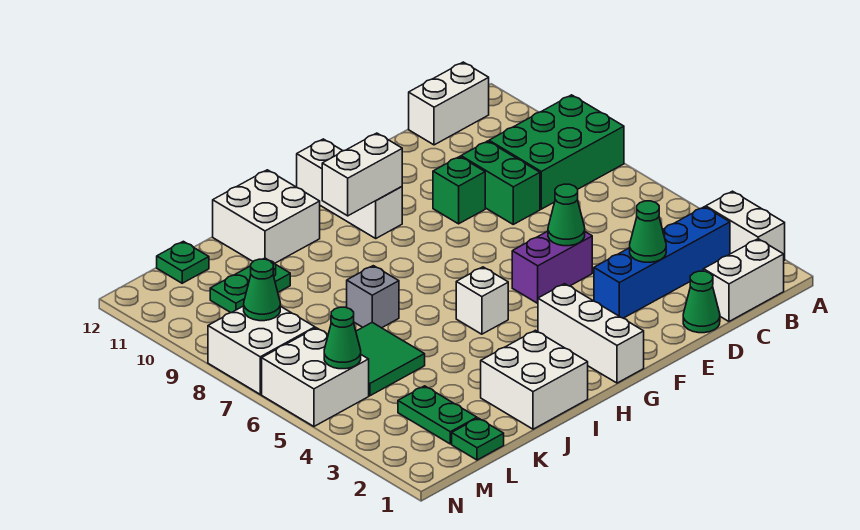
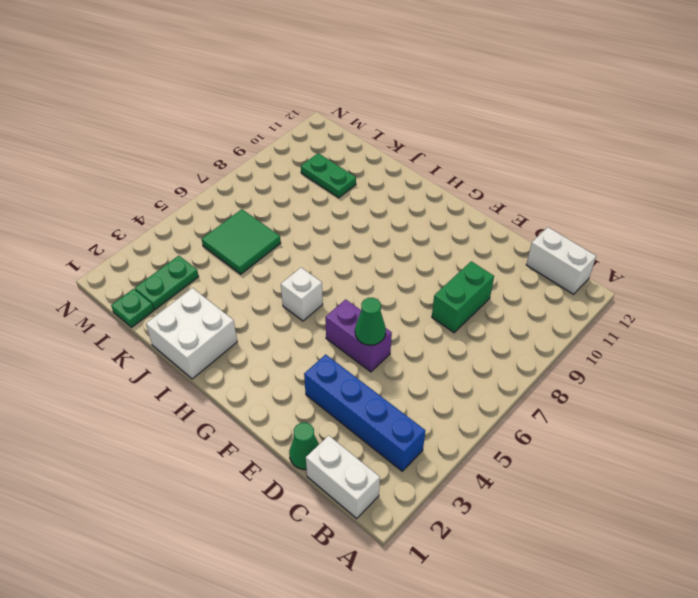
none -> white brick A2:A3 level 1
none -> green brick A8:C9 level 1
none -> green brick E9 level 1

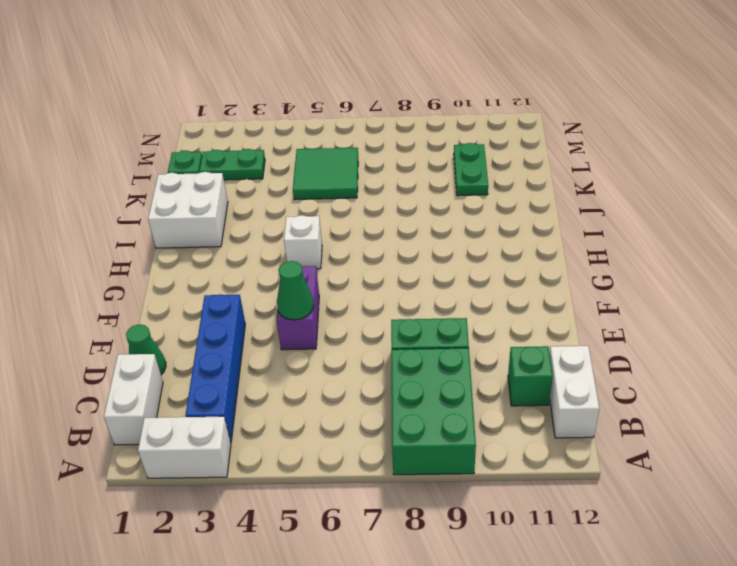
green brick C11 level 1 -> green brick E9 level 1
none -> white brick G1:G3 level 1
none -> white brick G10:G12 level 1
none -> white brick I11:J12 level 1

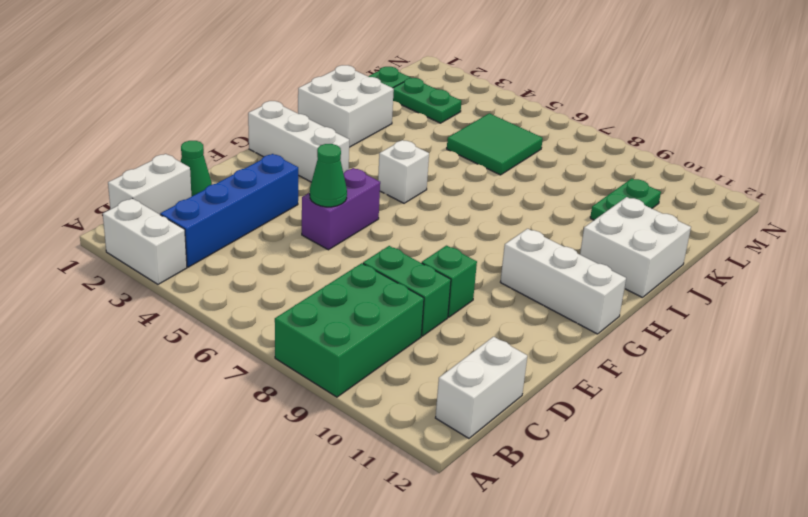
none -> grey brick J7 level 1
none -> green plate L12 level 1
none -> white brick M5:N6 level 1

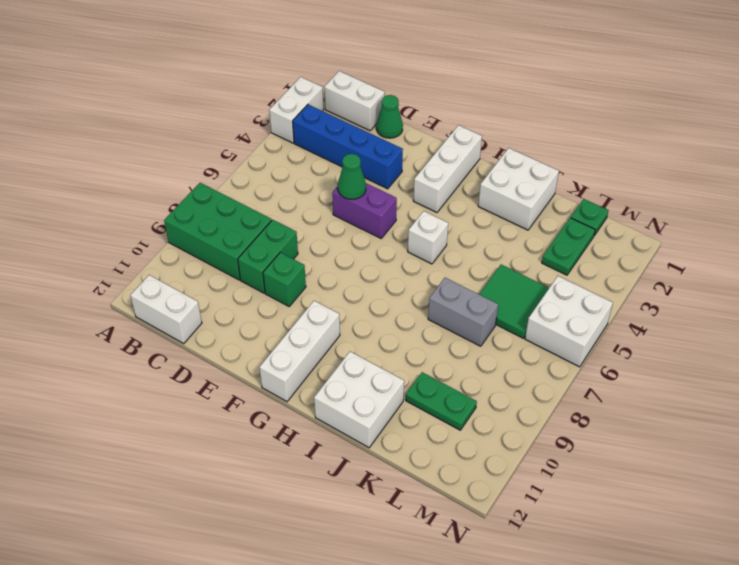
grey brick J7:K7 level 1 -> grey brick J7 level 1
none -> green plate L12 level 1
none -> white brick M7:N8 level 1
none -> green cone D3 level 2

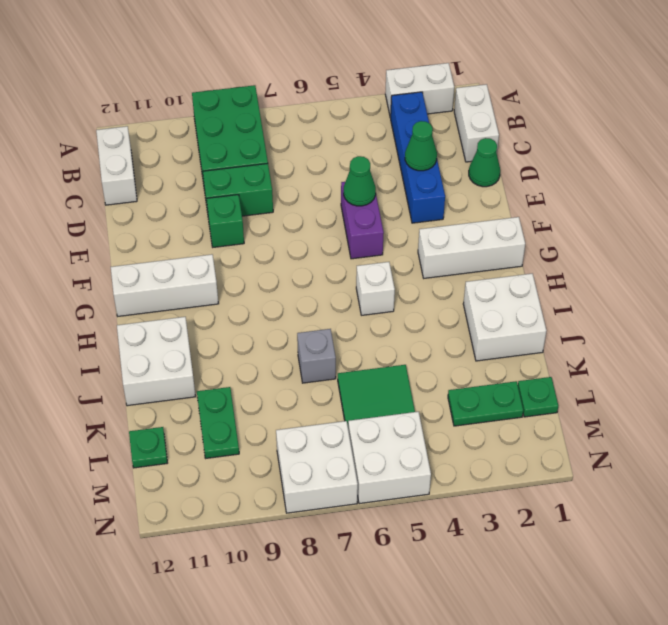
none -> white brick G10:H10 level 2
none -> green cone M5 level 2
none -> green cone M8 level 2

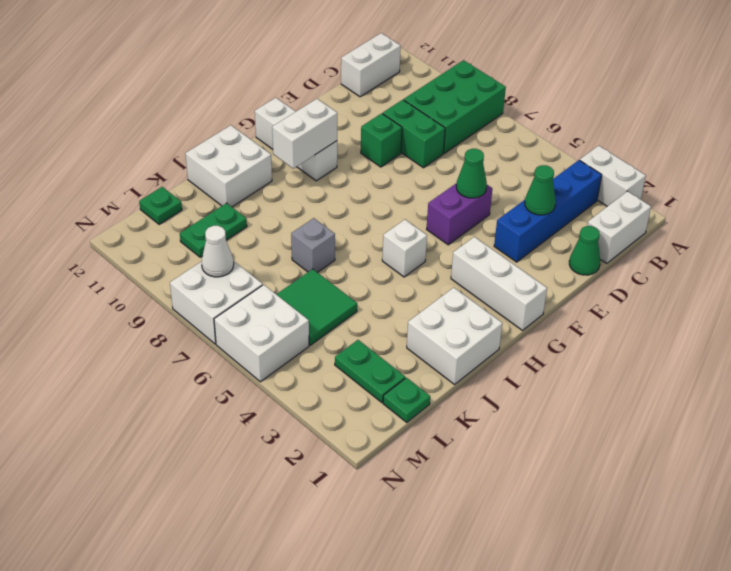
white cone M8 level 2 -> green cone M8 level 2
none -> green cone M5 level 2

